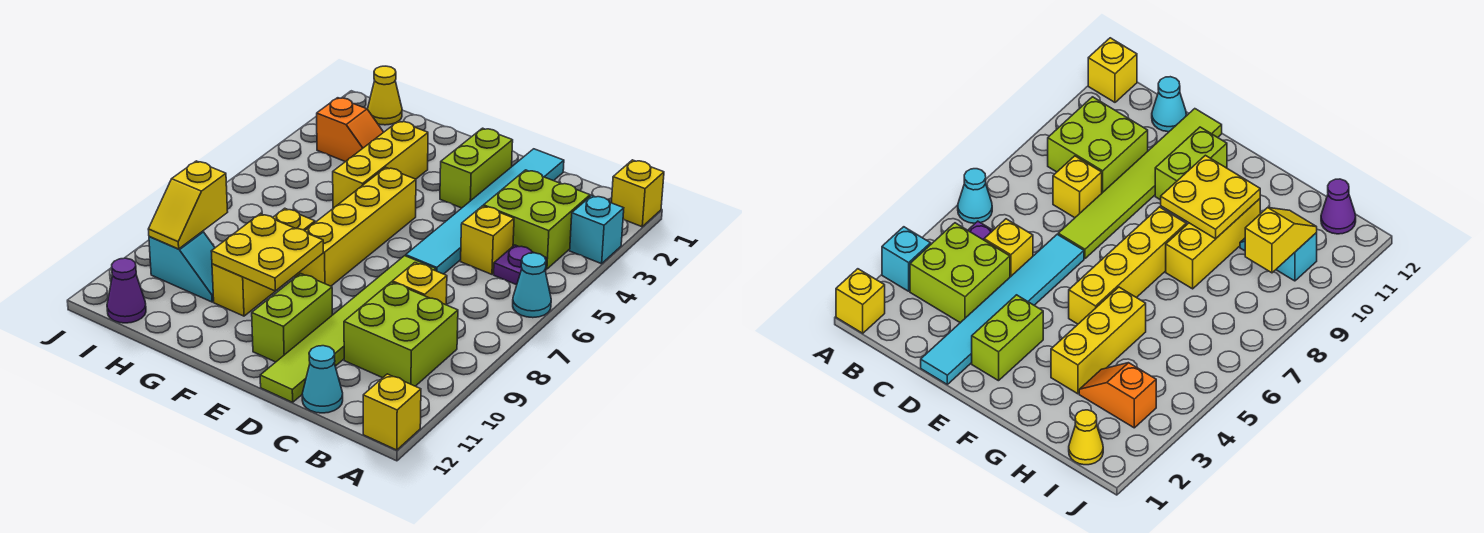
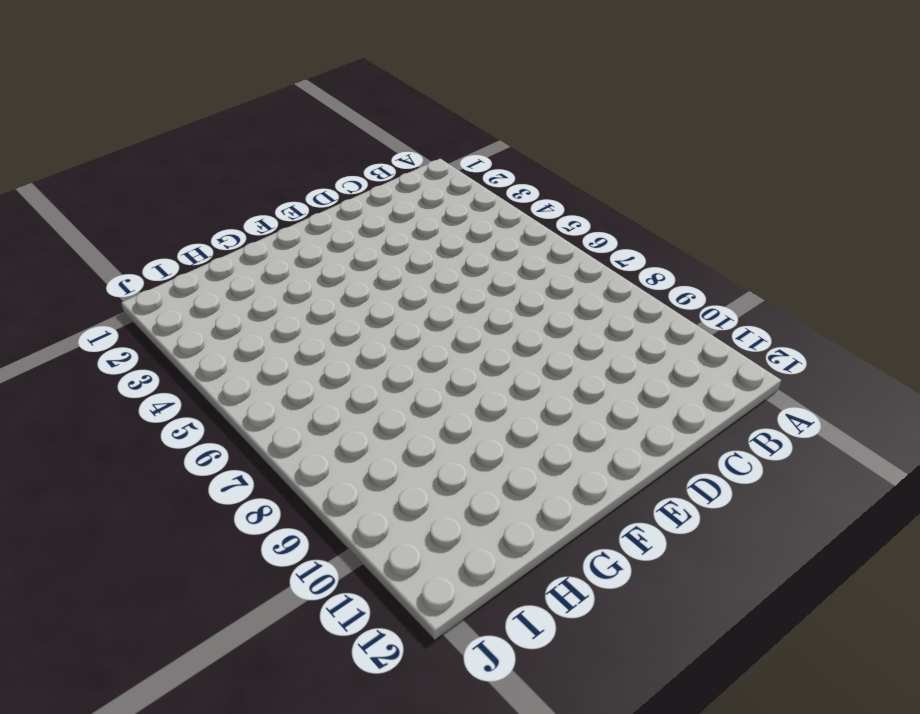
none -> yellow brick A1 level 1
none -> cyan brick A3 level 1
none -> cyan cone A6 level 1

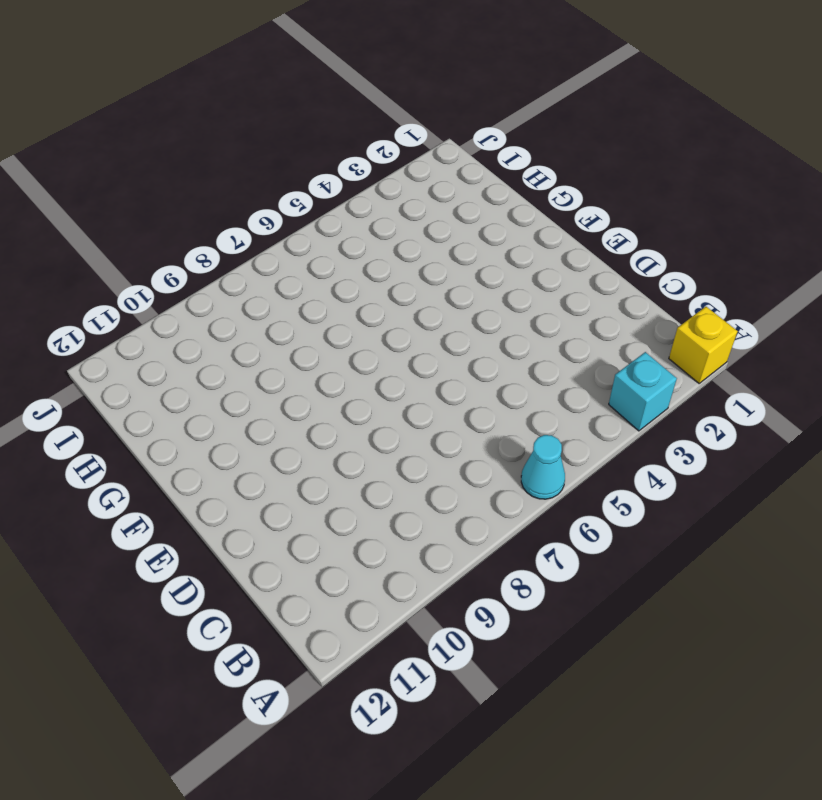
none -> yellow brick A12 level 1
none -> lime brick B3:C4 level 1
none -> purple plate B5 level 1

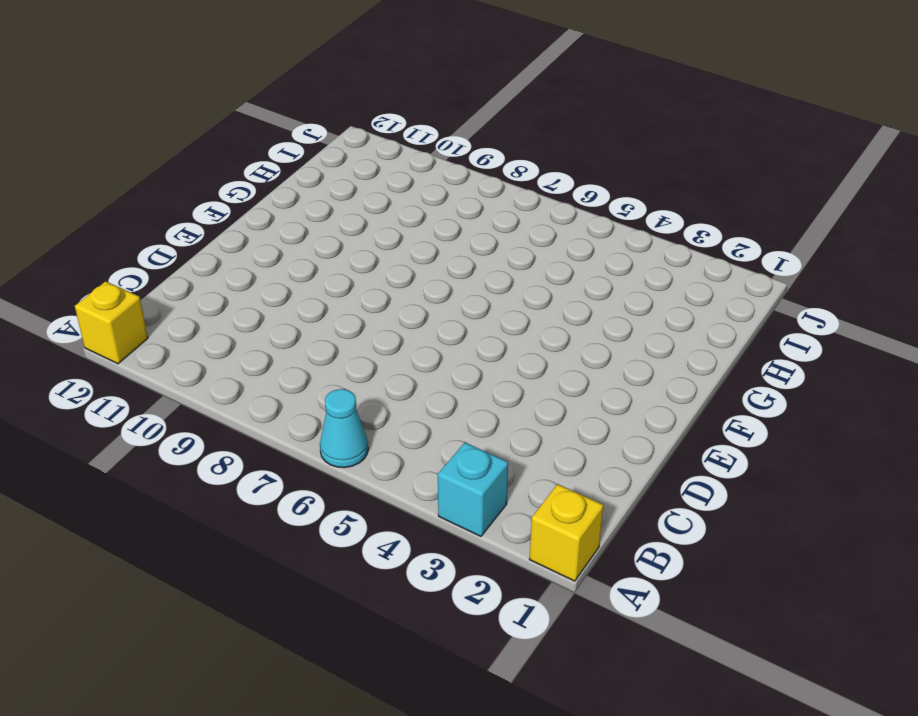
none -> lime brick B3:C4 level 1
none -> purple plate B5 level 1
none -> lime brick B9:C10 level 1

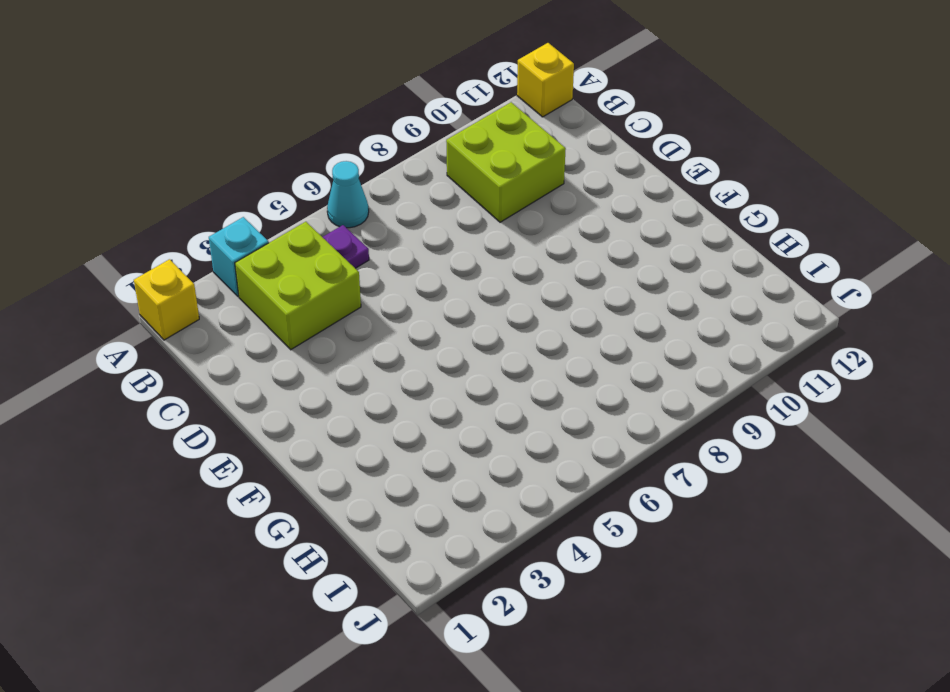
none -> yellow brick C5 level 1
none -> yellow brick C8 level 1
none -> cyan cone C12 level 1

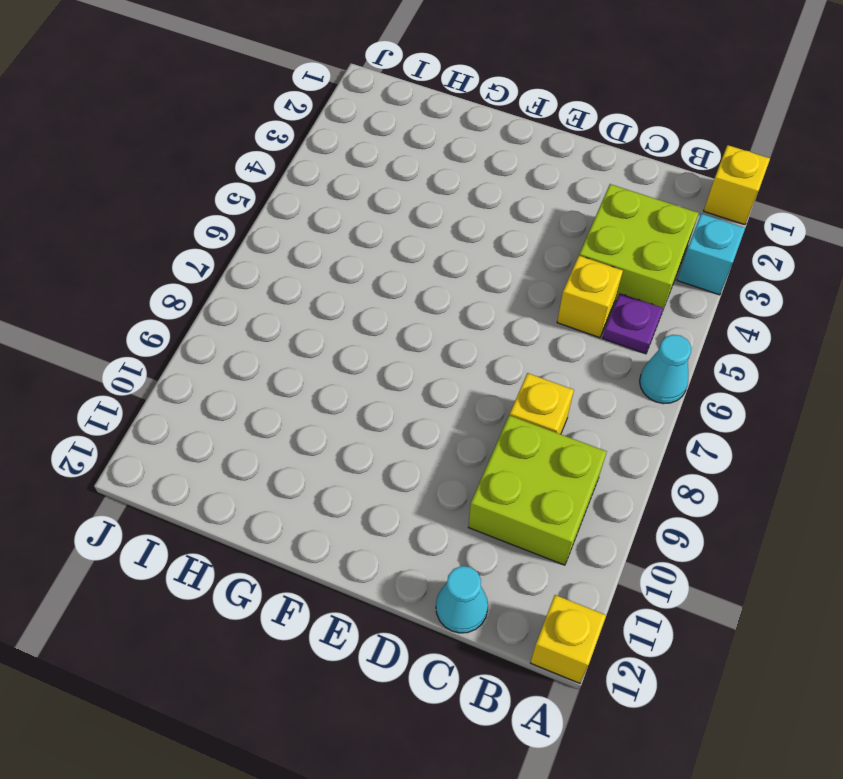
none -> cyan tile D1:D6 level 1
none -> lime tile D7:D12 level 1
none -> lime brick E2:E3 level 1

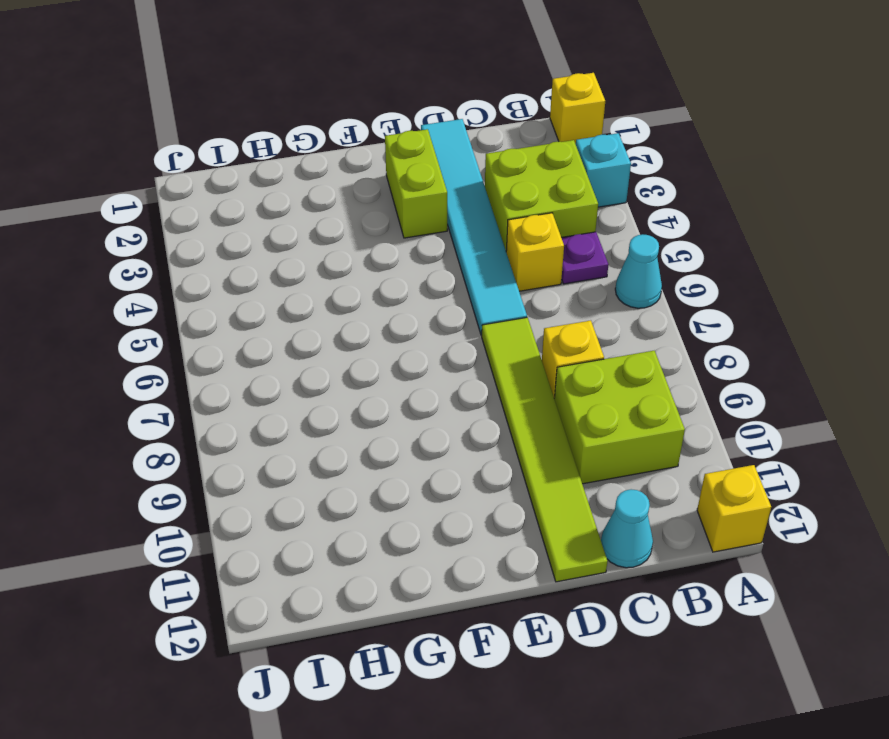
none -> lime brick E10:E11 level 1
none -> yellow brick F5:F8 level 1
none -> yellow brick G3:G5 level 1

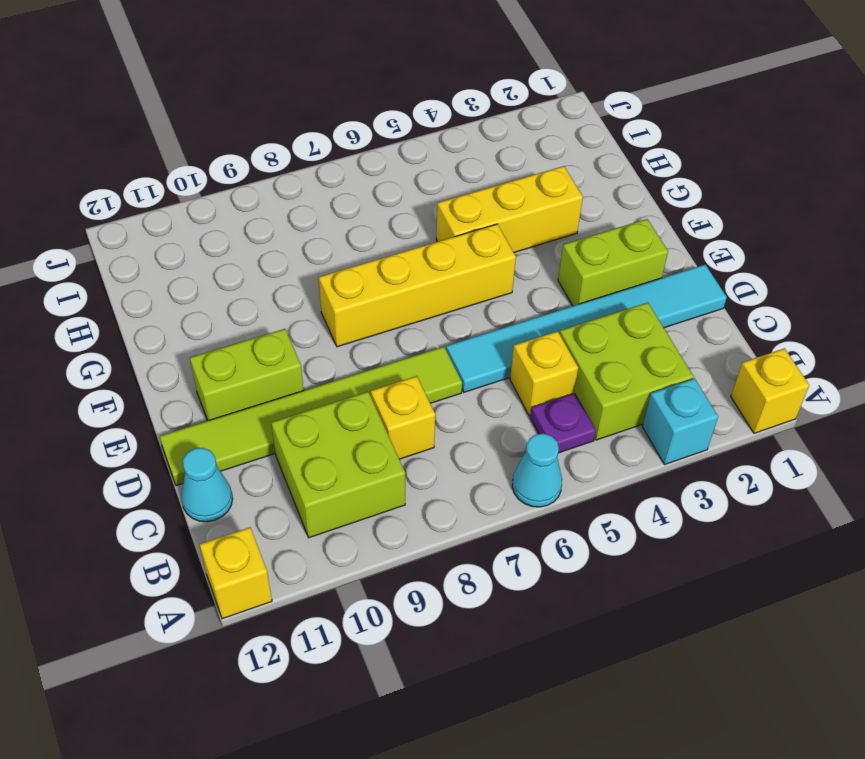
none -> yellow brick G8:G10 level 1
none -> orange slope H3:I3 level 1 top I
none -> cyan slope H10:I10 level 1 top I

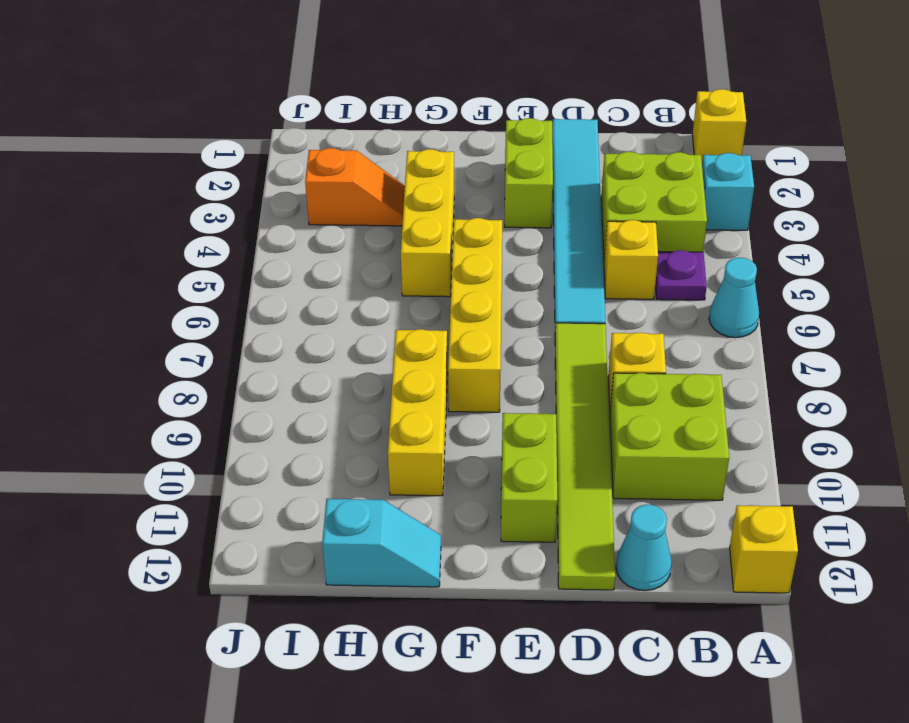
cyan slope G12:H12 level 1 top H -> cyan slope H10:I10 level 1 top I
none -> yellow cone I1 level 1
none -> purple cone I12 level 1
none -> yellow plate F9:G10 level 2

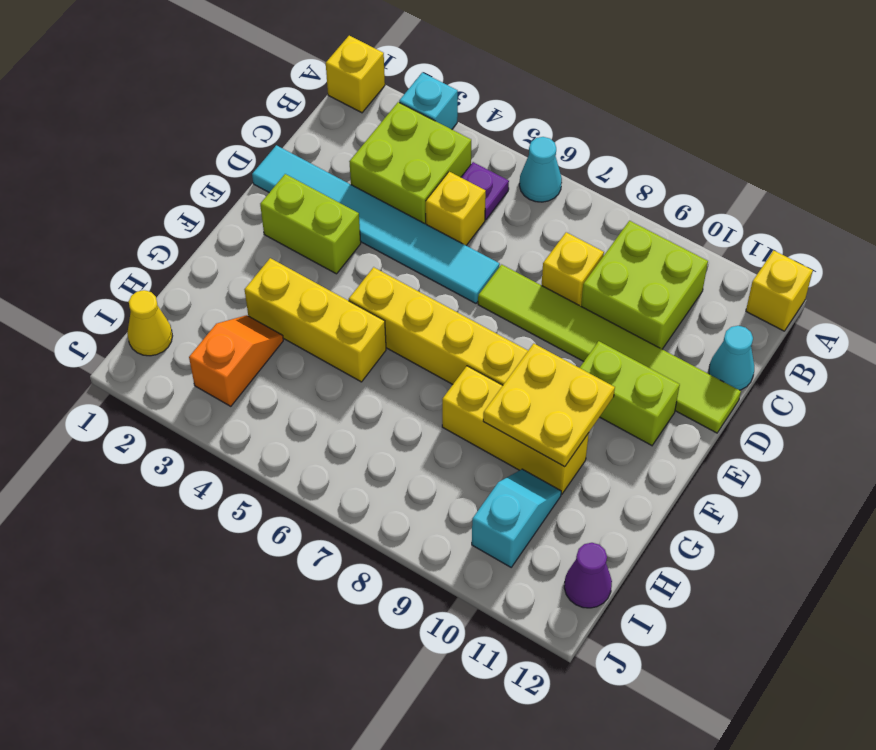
none -> yellow slope I9:I10 level 2 top 9

